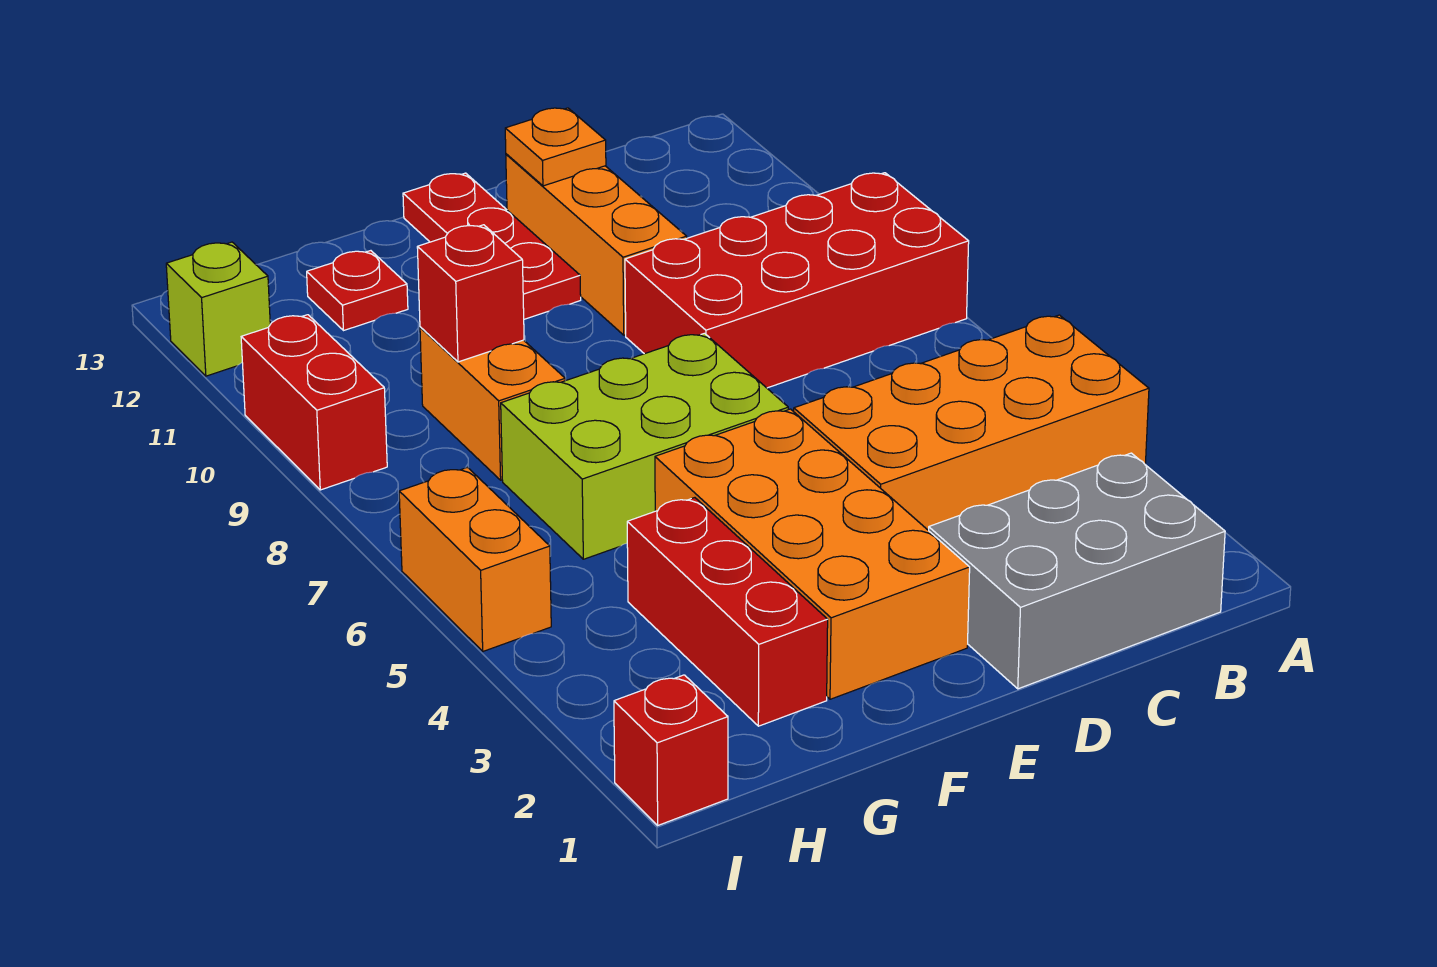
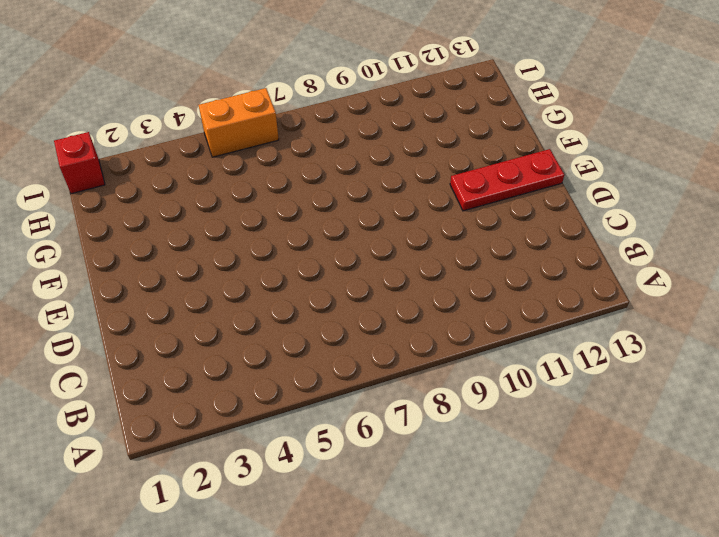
none -> orange brick A4:D5 level 1
none -> red brick A8:D9 level 1
none -> grey brick B1:D2 level 1

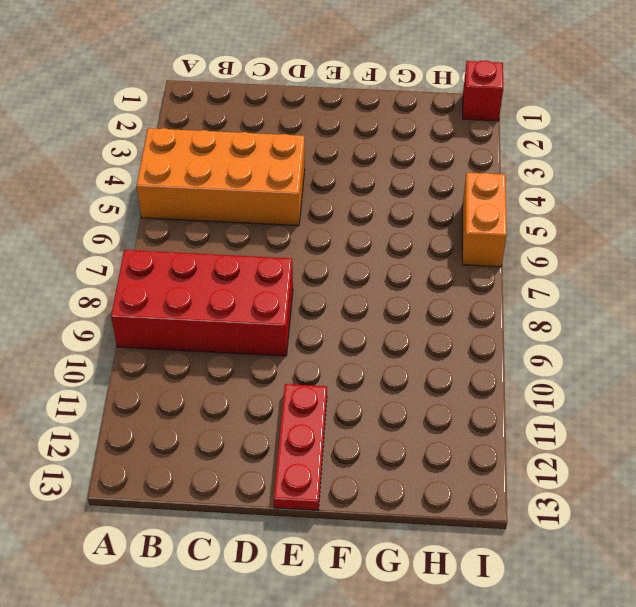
none -> grey brick B1:D2 level 1
none -> orange brick D10:D12 level 1
none -> orange brick E2:F5 level 1

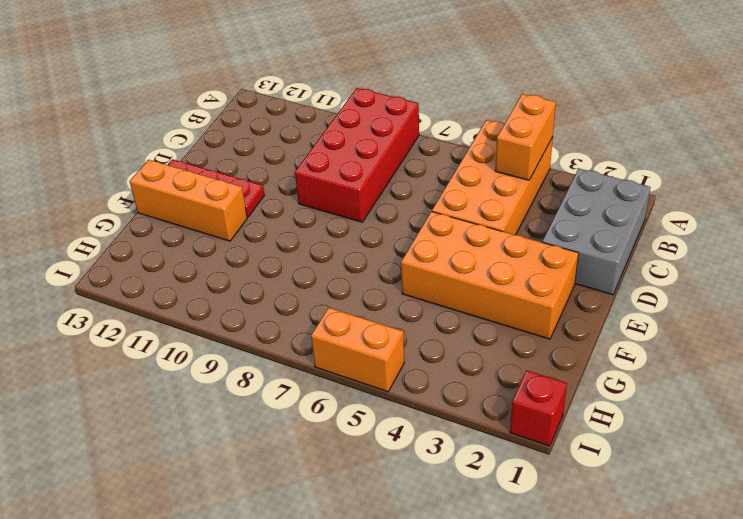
orange brick A4:B4 level 2 -> orange brick G8:G9 level 1
orange brick F11:F13 level 1 -> orange brick D10:D12 level 1
none -> lime brick E6:G7 level 1
none -> red brick G2:G4 level 1
none -> red plate G12 level 1

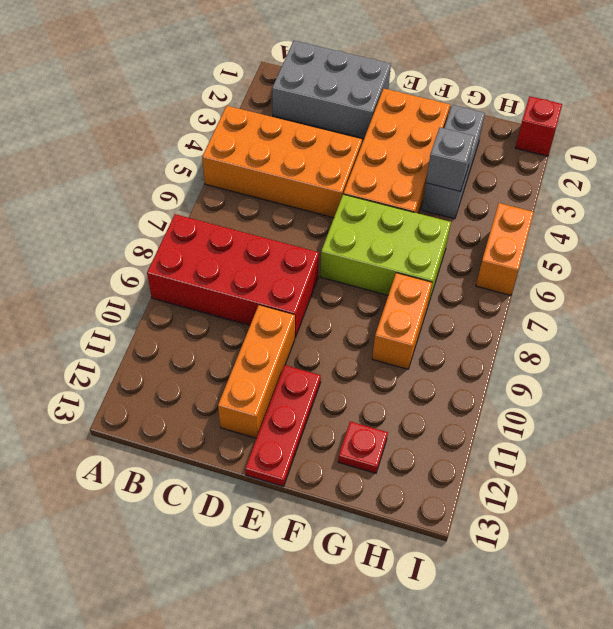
grey brick G2:G4 level 1 -> red brick G2:G4 level 1
grey brick G4 level 2 -> none
none -> red brick I9:I10 level 1
none -> lime brick I12 level 1
none -> orange plate D12 level 2

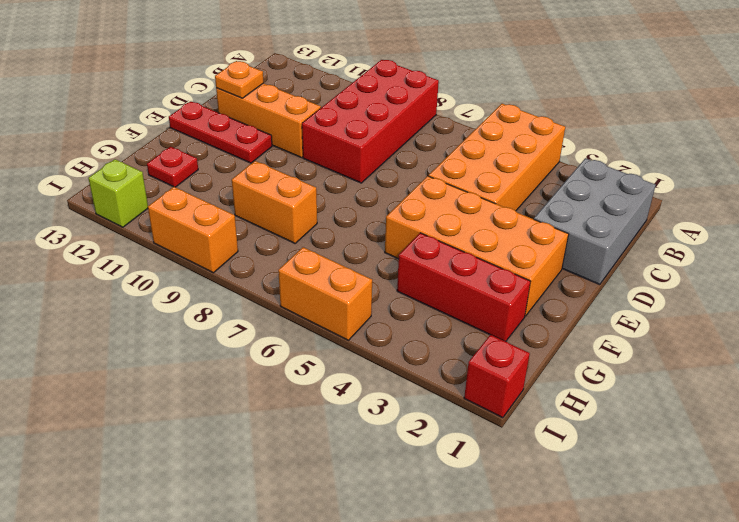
orange brick I9:I10 level 1 -> red brick I9:I10 level 1
none -> lime brick E6:G7 level 1
none -> red brick G9 level 2

